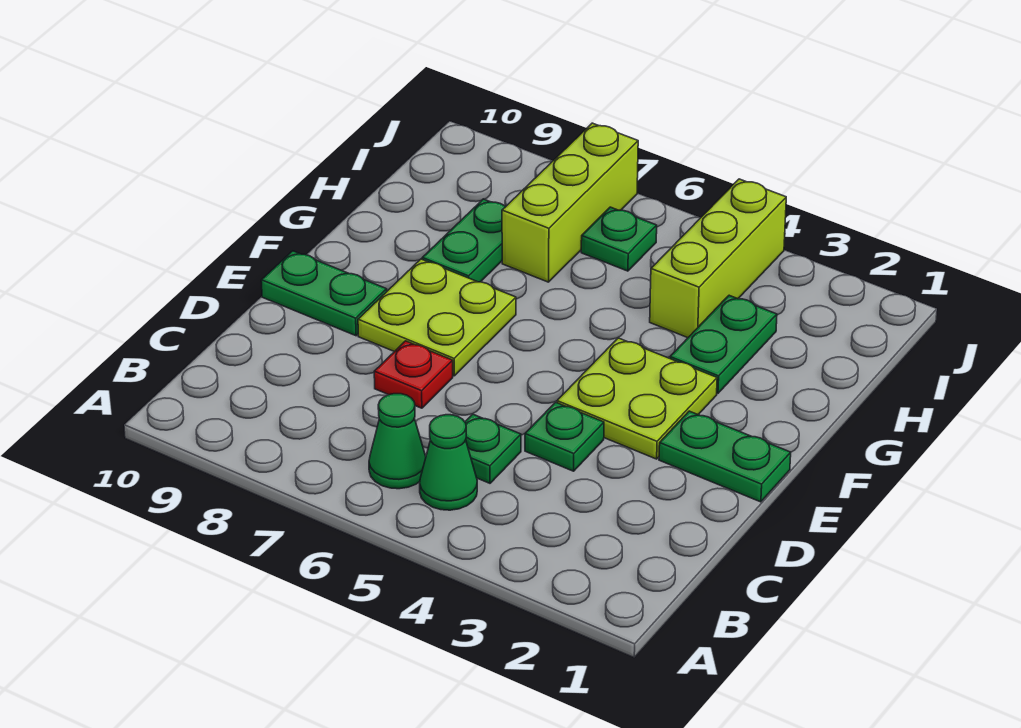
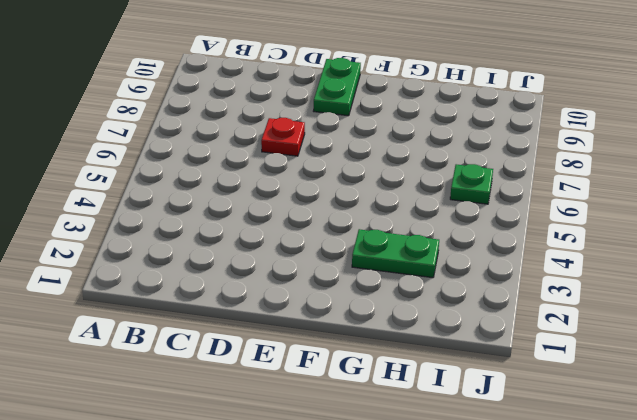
none -> green cone B5 level 1
none -> green cone B6 level 1
none -> green plate C5 level 1

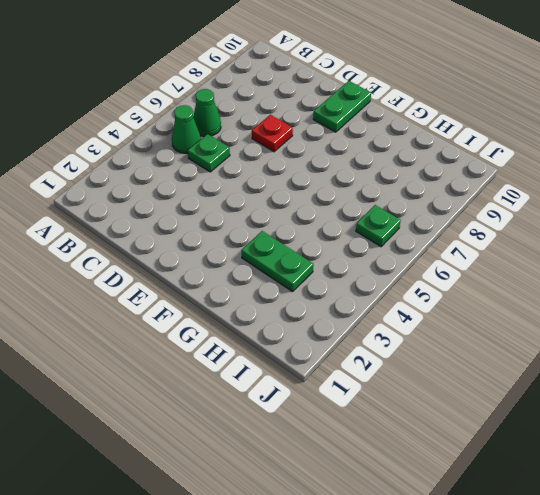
none -> green plate D4 level 1
none -> green plate E1:E2 level 1
none -> lime plate E3:F4 level 1

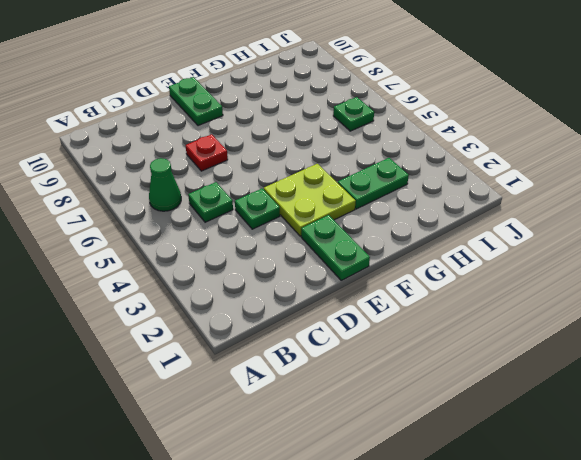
none -> green cone B5 level 1
none -> lime plate E7:F8 level 1
none -> green plate G8:H8 level 1

